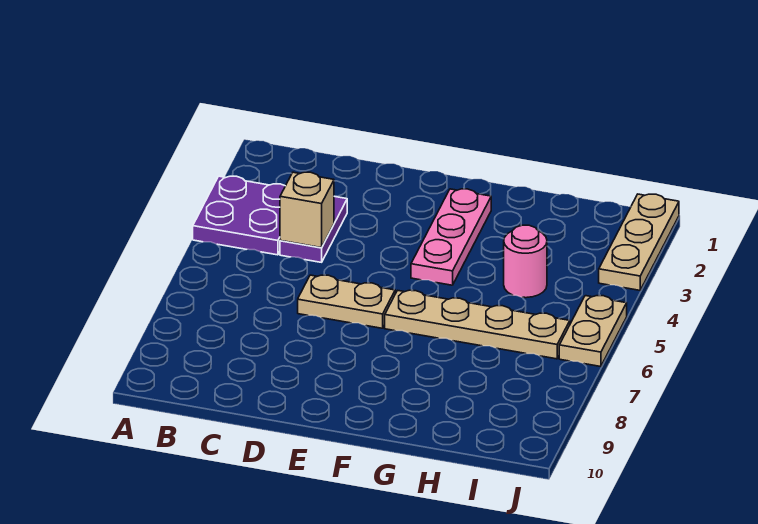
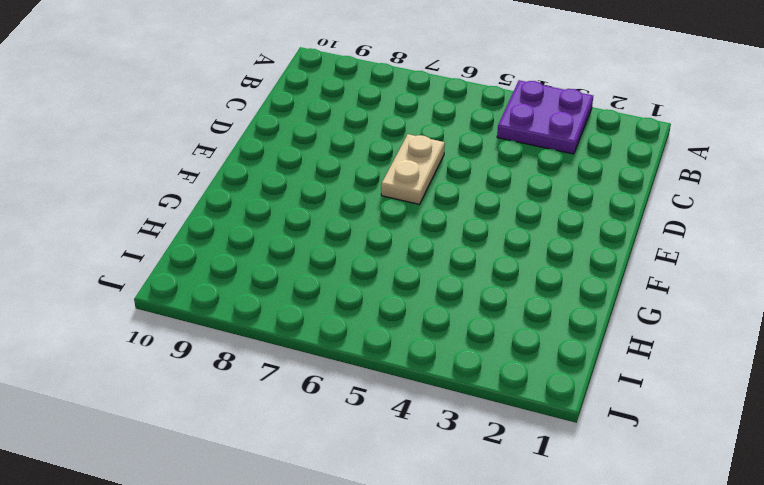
none -> purple plate C3:C4 level 1
none -> pink plate F2:F4 level 1

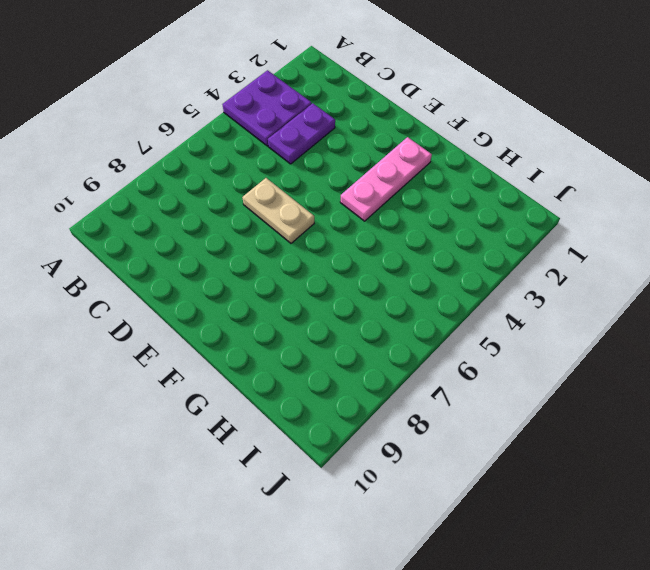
none -> tan plate F6:I6 level 1
none -> pink round brick H4 level 1

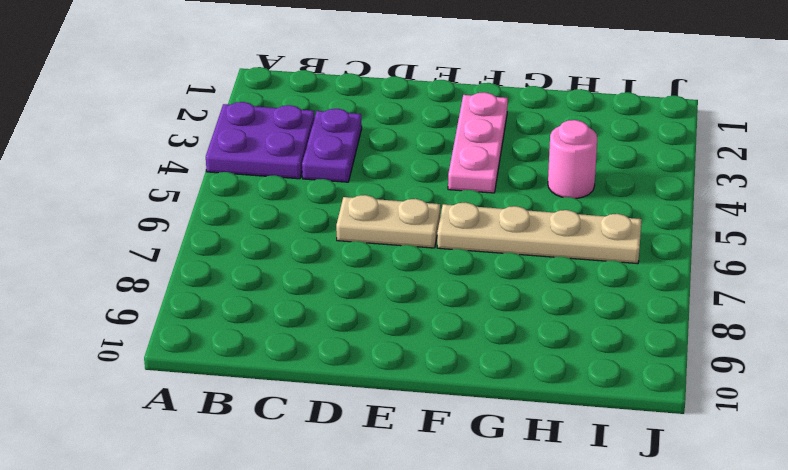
none -> tan plate J1:J3 level 1
none -> tan plate J5:J6 level 1

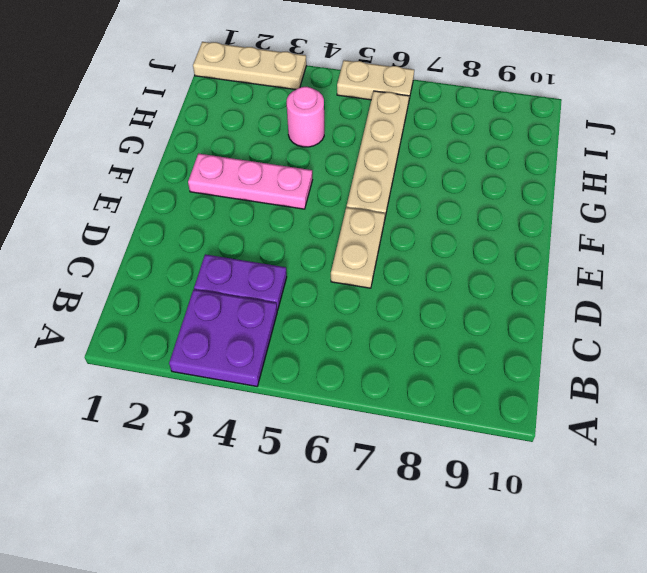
none -> tan brick C4 level 2

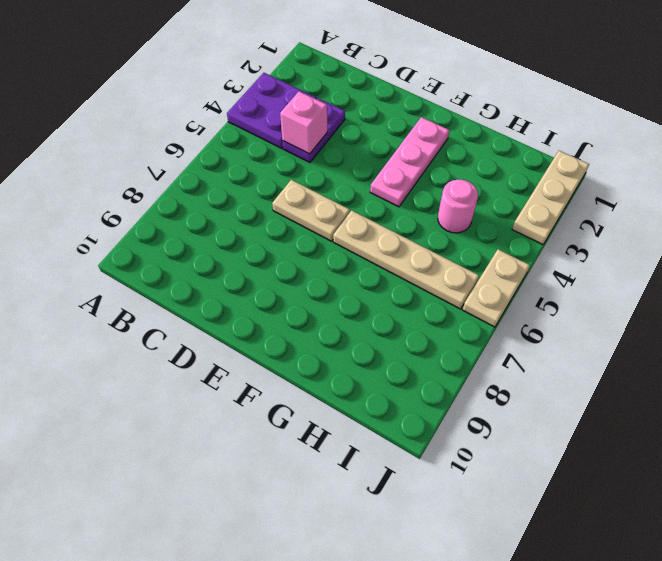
pink brick C4 level 2 -> tan brick C4 level 2

